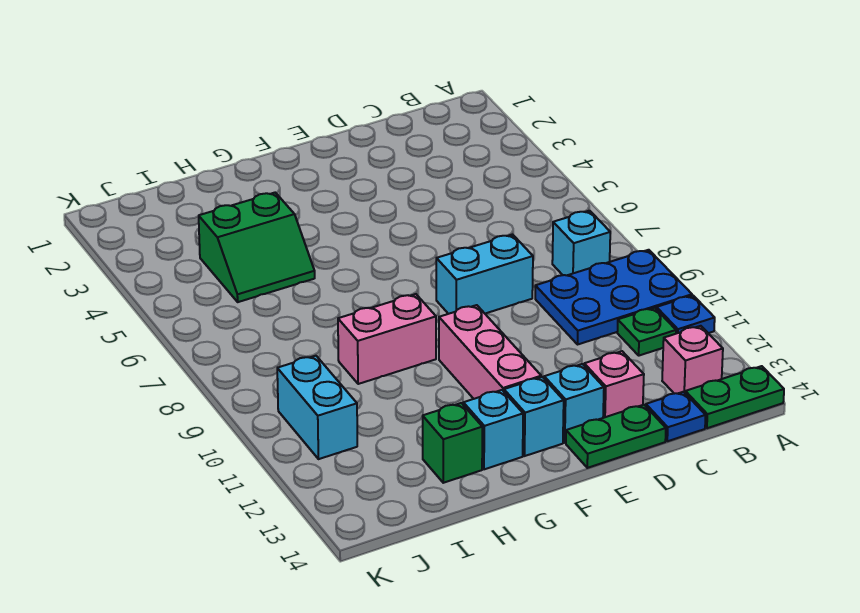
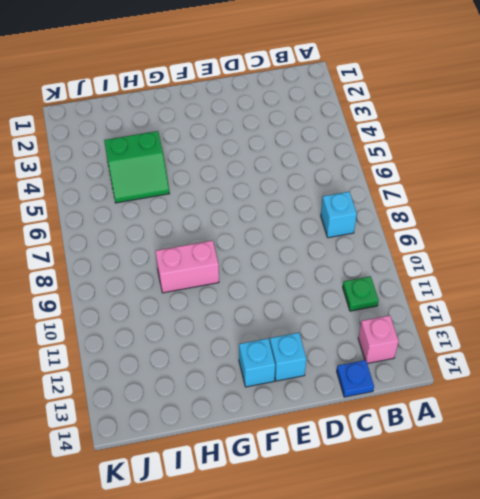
none -> blue plate A9:C10 level 1
none -> blue plate A11 level 1
none -> green plate A14:B14 level 1

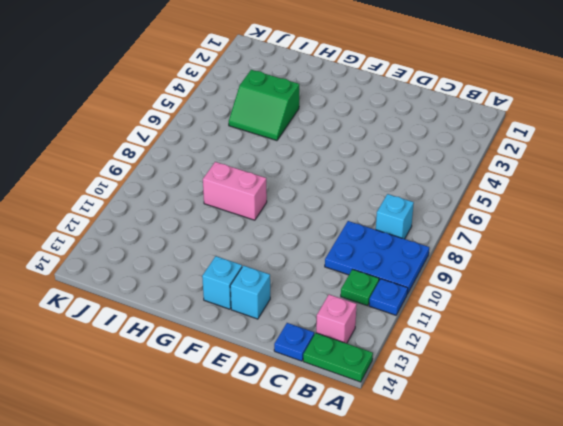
none -> cyan brick D8:E8 level 1
none -> pink brick D13 level 1
none -> green plate D14:E14 level 1

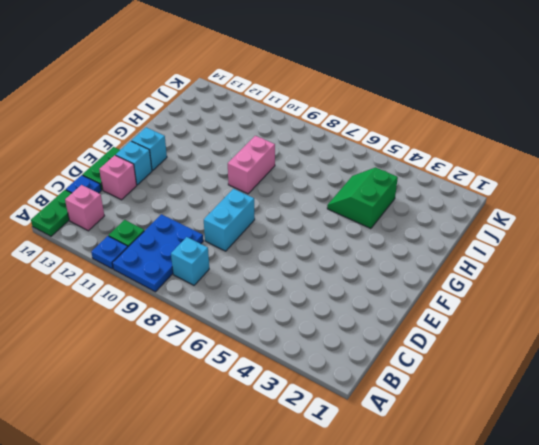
none -> pink brick F10:F12 level 1
none -> cyan brick G13 level 1
none -> green brick H13 level 1

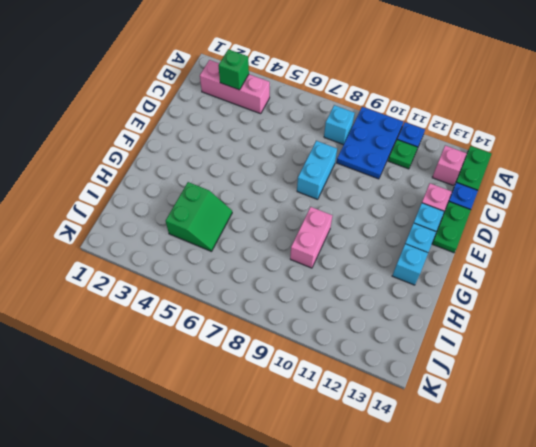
pink brick B2:B4 level 1 -> pink brick F10:F12 level 1
green brick B3 level 2 -> green brick H13 level 1
none -> cyan brick J10:J11 level 1

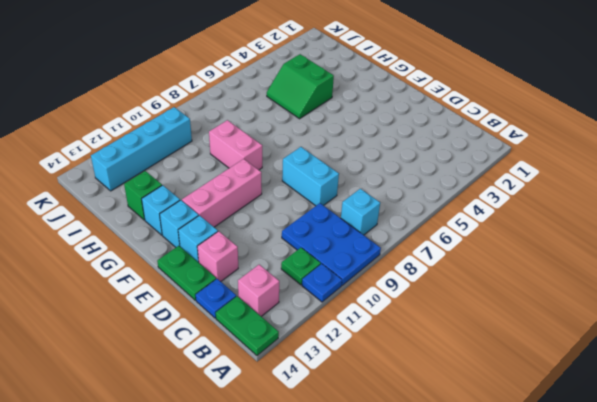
cyan brick J10:J13 level 1 -> cyan brick J10:J11 level 1

